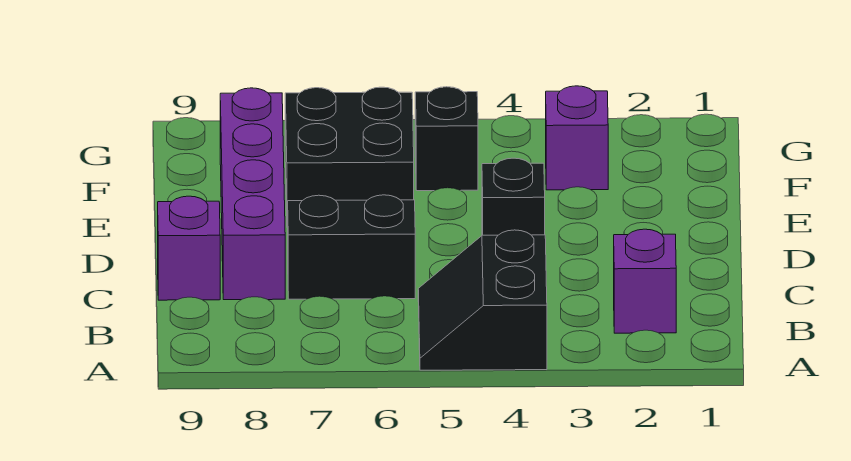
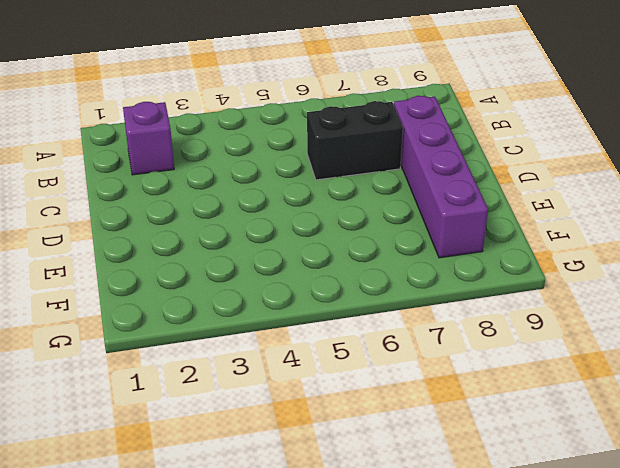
none -> black slope A4:B5 level 1 top 4
none -> purple brick C9 level 1

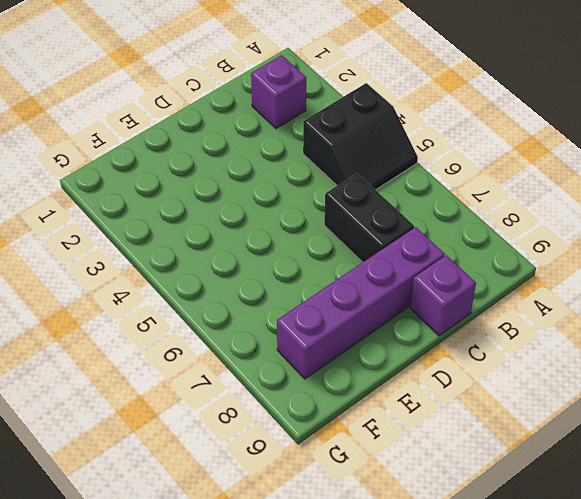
none -> black brick D4 level 1
none -> black brick E6:F7 level 1

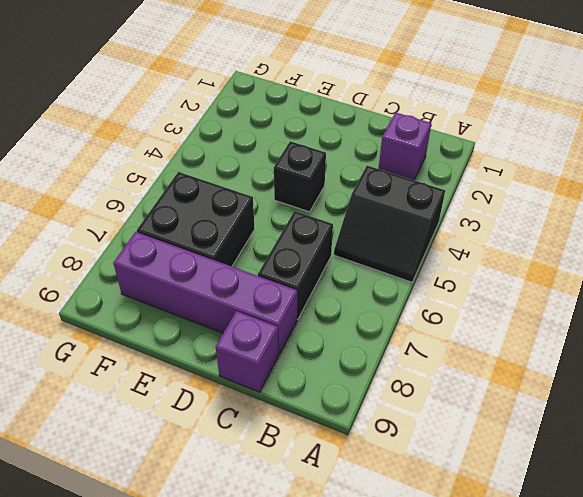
none -> purple brick F3 level 1
none -> black brick F5 level 1

